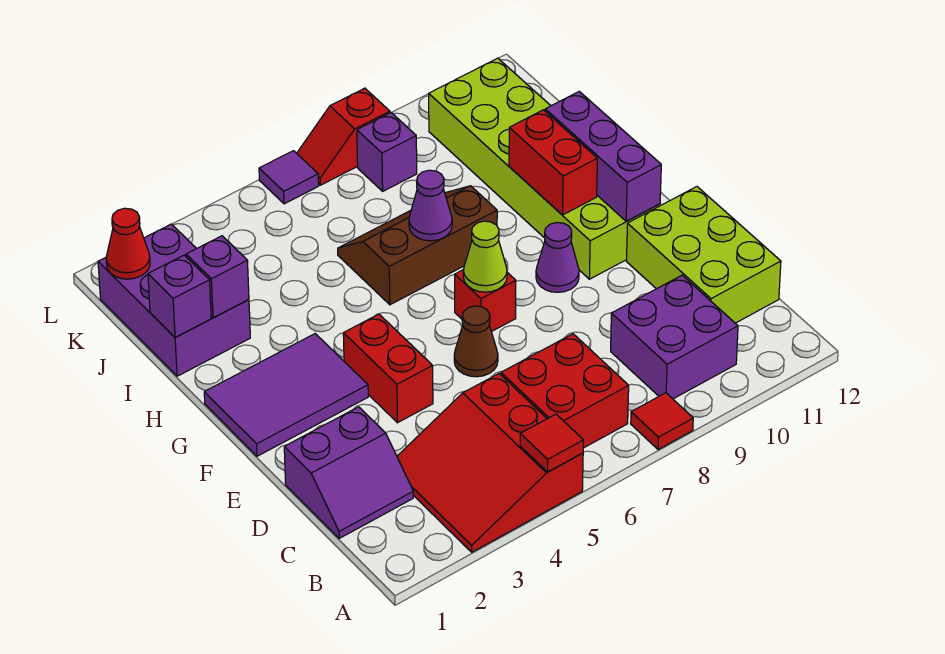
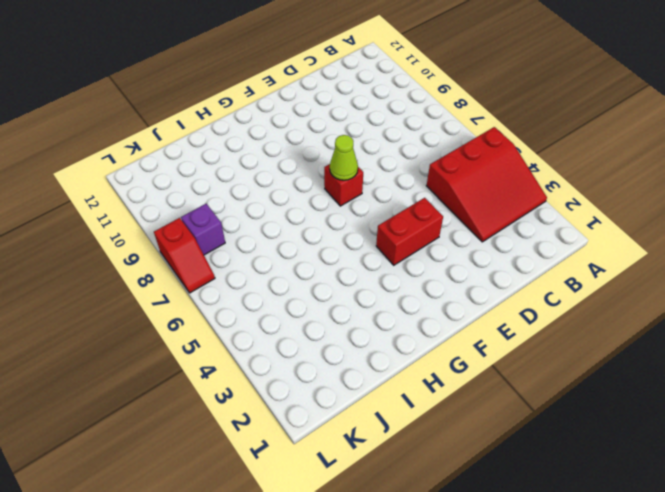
none -> red tile A8 level 1
none -> red brick B6:C7 level 1
none -> purple brick B9:C10 level 1

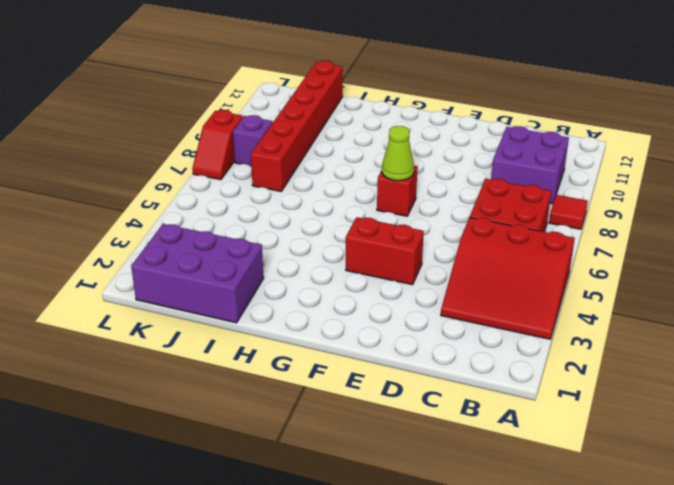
red brick J7:J12 level 1 -> lime brick F10:K11 level 1
none -> purple slope C1:D2 level 1 top D
none -> lime brick C11:E12 level 1
none -> brown cone E6 level 1

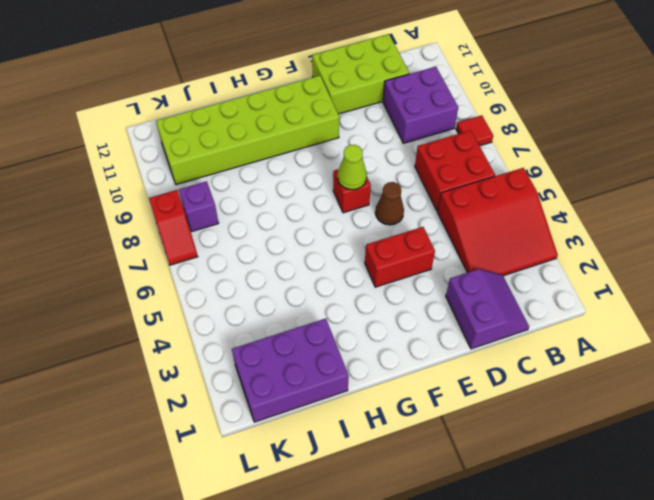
none -> purple tile F1:G3 level 1
none -> purple cone F9 level 1
none -> brown slope H6:I8 level 1 top H

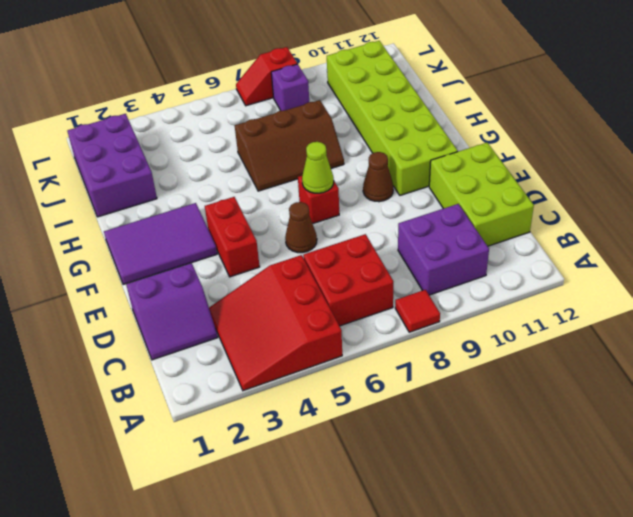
brown cone F9 level 1 -> purple cone F9 level 1
brown slope H6:I8 level 1 top I -> brown slope H6:I8 level 1 top H
none -> purple tile L6 level 1
none -> red tile A5 level 2
none -> purple brick F11:H11 level 2

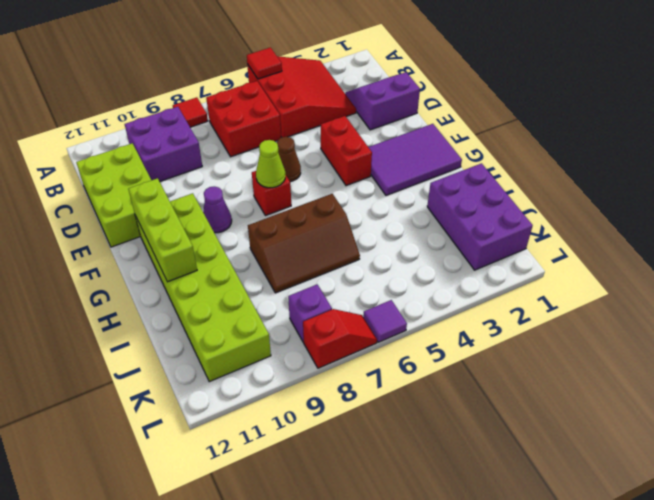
lime brick F11:H11 level 2 -> purple brick F11:H11 level 2
none -> red brick G10:H10 level 2
none -> purple cone H7 level 2
none -> purple brick I1 level 2

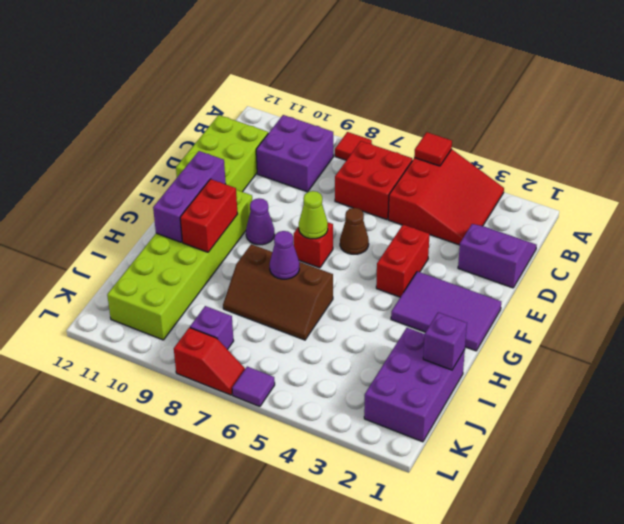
none -> purple brick I2 level 2
none -> red cone K1 level 2

